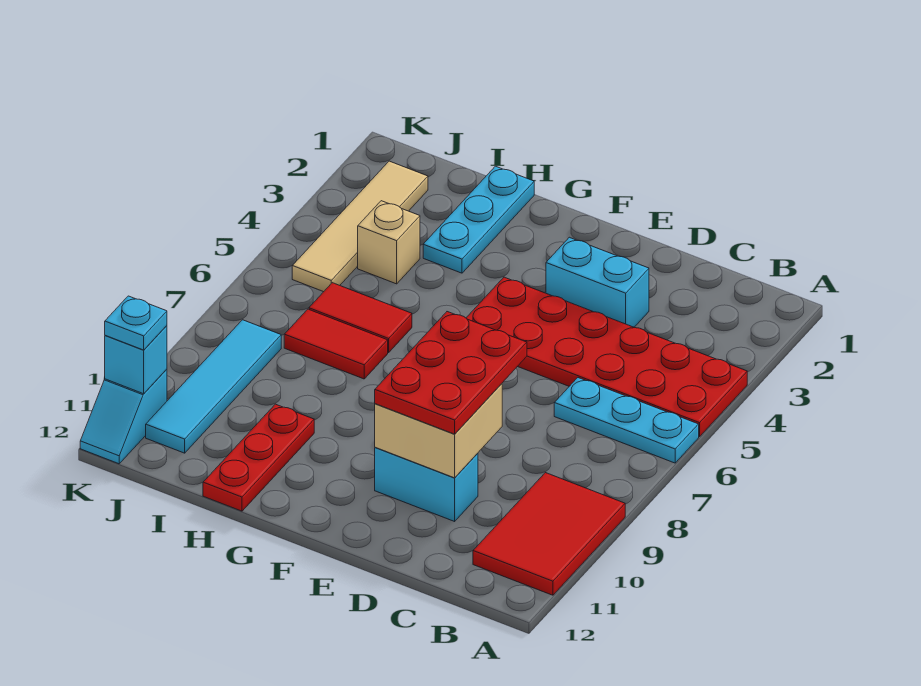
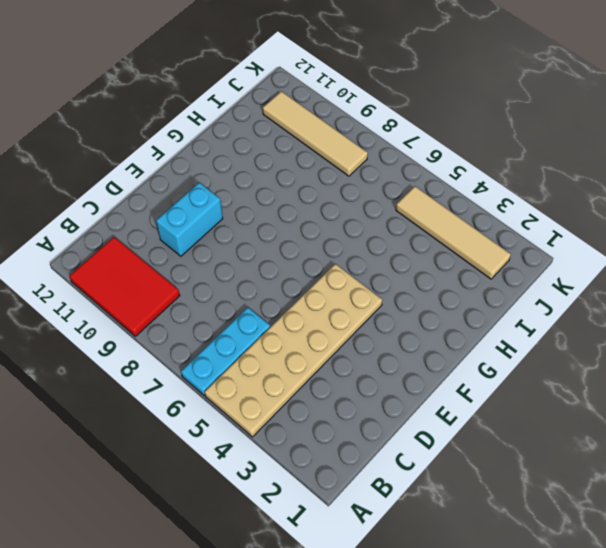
tan plate A4:F5 level 1 -> red plate A4:F5 level 1
tan tile J8:J11 level 1 -> cyan tile J8:J11 level 1
none -> cyan brick D3:E3 level 1
none -> cyan plate H1:H3 level 1
none -> red tile H6:I6 level 1

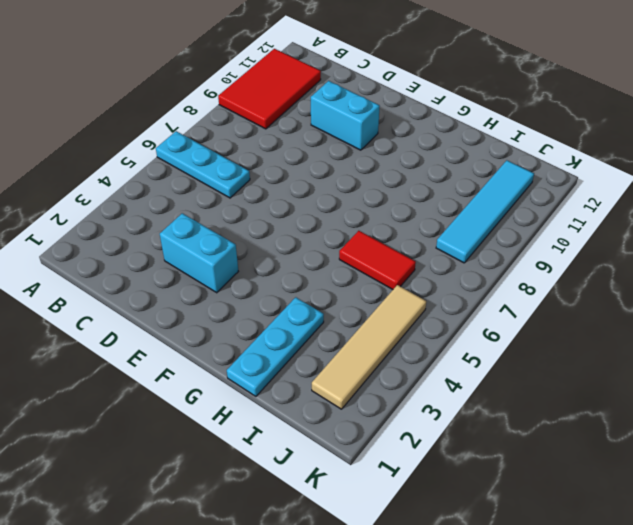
none -> red plate A4:F5 level 1
none -> red tile H7:I7 level 1
none -> red plate H10:H12 level 1

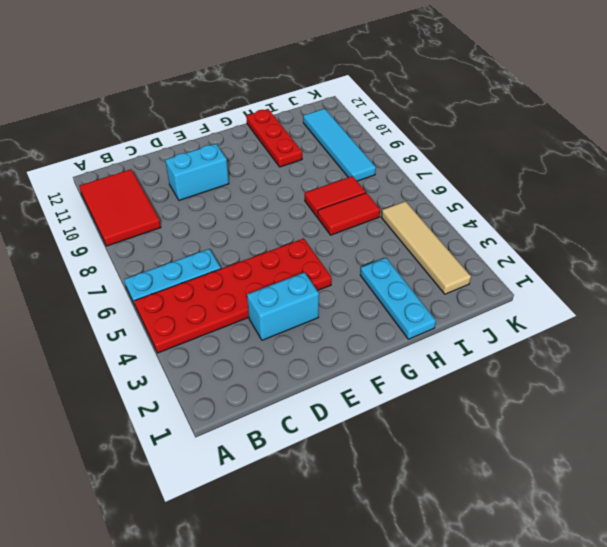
none -> tan brick I4 level 1
none -> cyan slope K11:K12 level 1 top 11
none -> tan brick D9:E10 level 2

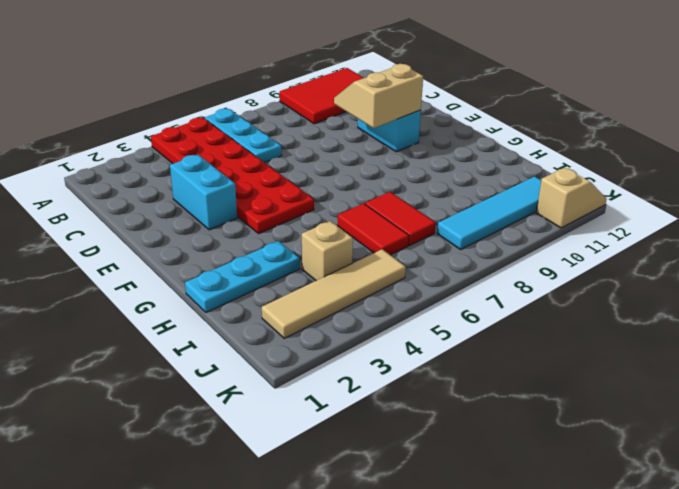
tan slope D9:E10 level 2 top E -> tan brick D9:E10 level 2
tan slope K11:K12 level 1 top 11 -> cyan slope K11:K12 level 1 top 11
none -> red plate H10:H12 level 1
none -> cyan brick K11 level 2
none -> red plate D8:E10 level 3

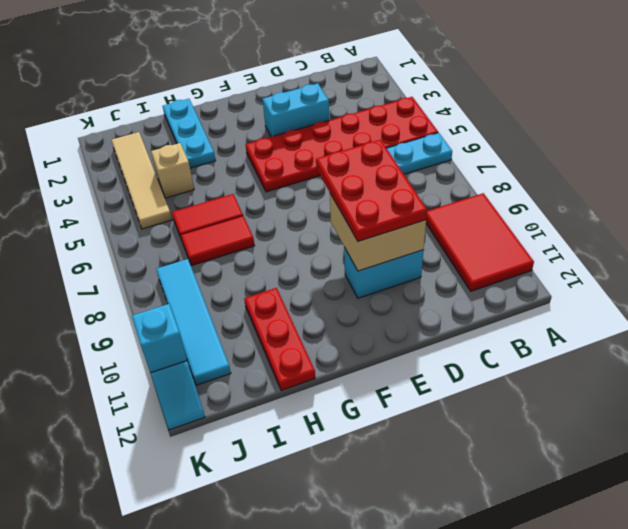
none -> cyan plate K11 level 3

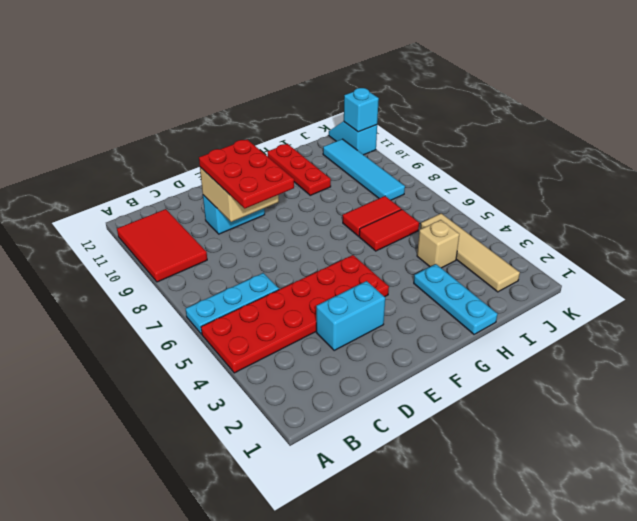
none -> cyan plate K11 level 3

